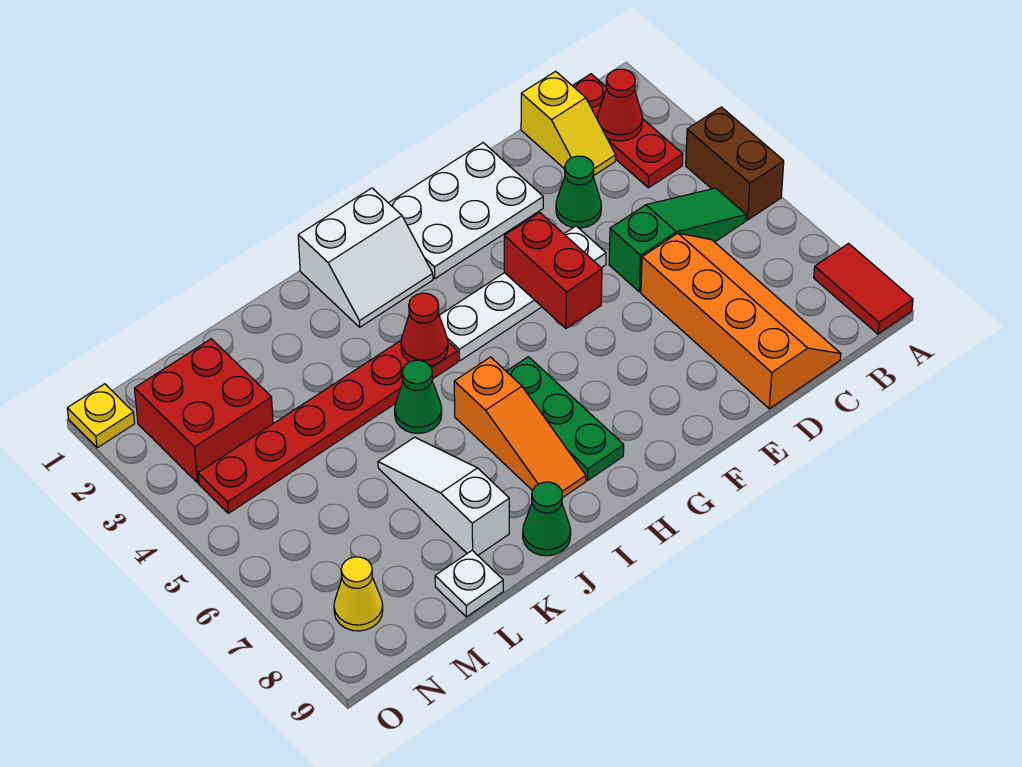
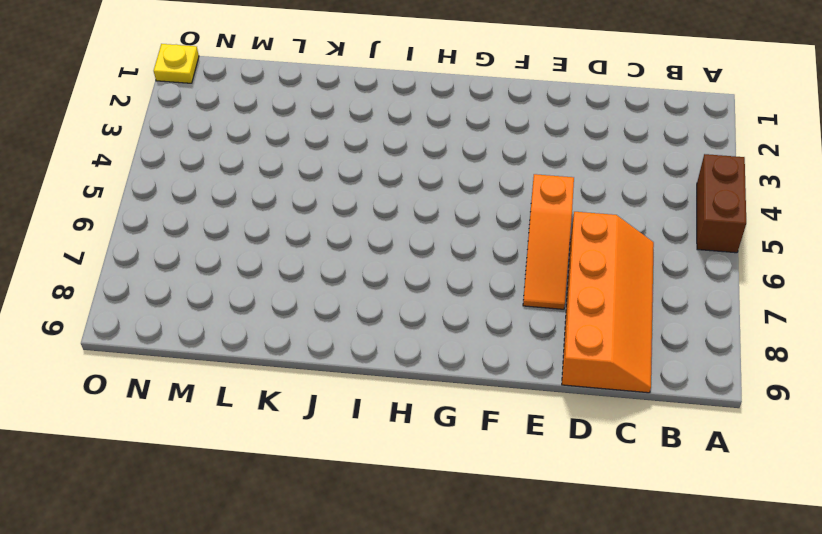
orange slope E5:E7 level 1 top 5 -> orange slope I6:I8 level 1 top 6
none -> red tile A8:A9 level 1
none -> red plate B1:B3 level 1
none -> green slope B5:D5 level 1 top D

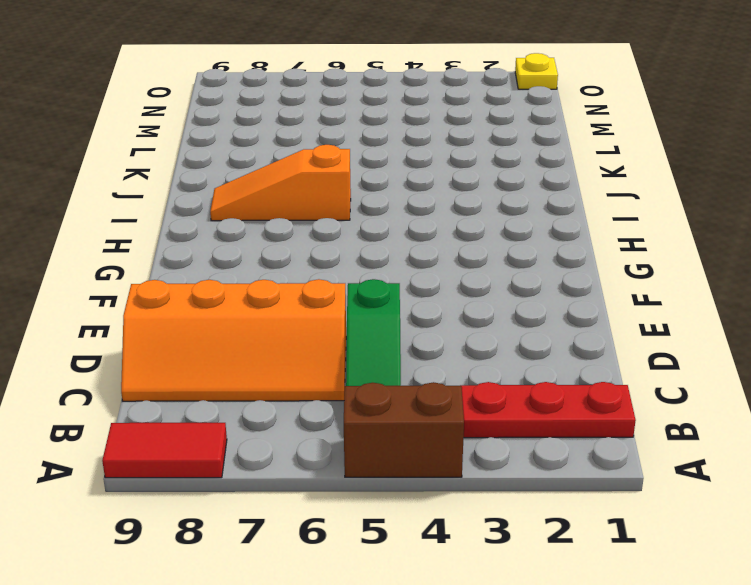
none -> yellow slope C1:C2 level 1 top 1
none -> green cone D3 level 1
none -> white plate E1:G2 level 1

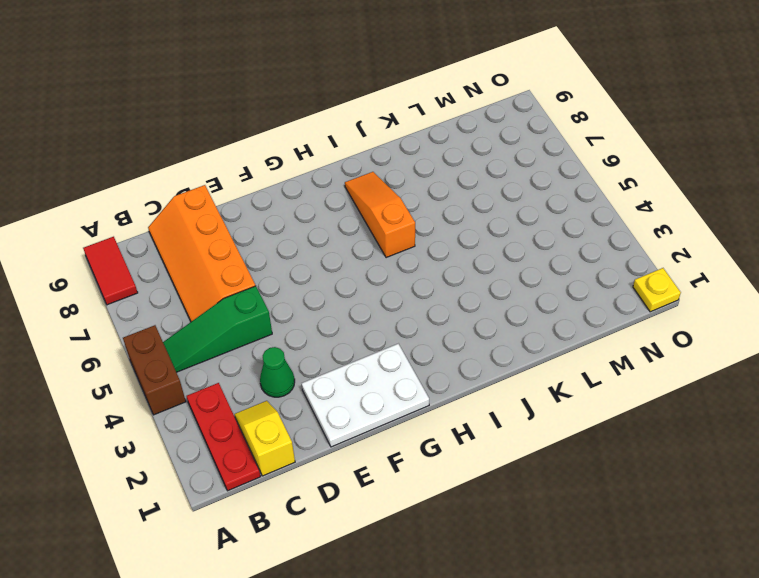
none -> white plate E4:H4 level 1
none -> white slope H1:I2 level 1 top 1
none -> green plate H6:H8 level 1

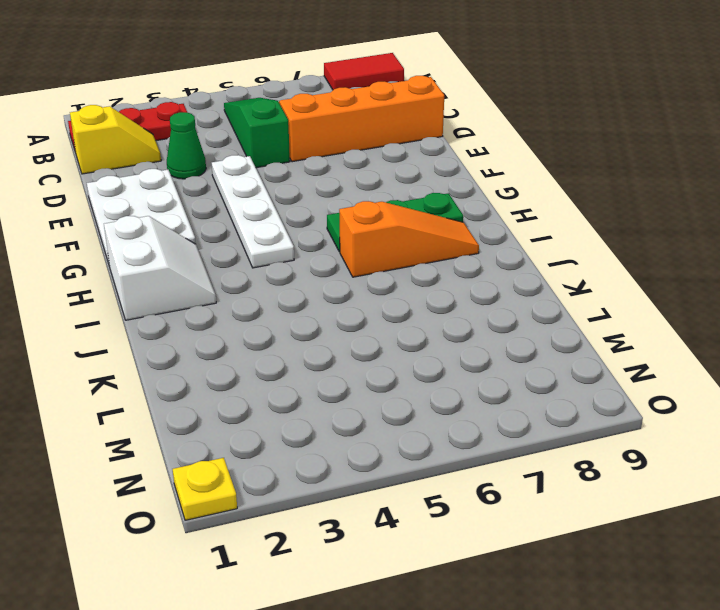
none -> brown brick A4:A5 level 1
none -> red plate I4:N4 level 1
none -> green cone J5 level 1

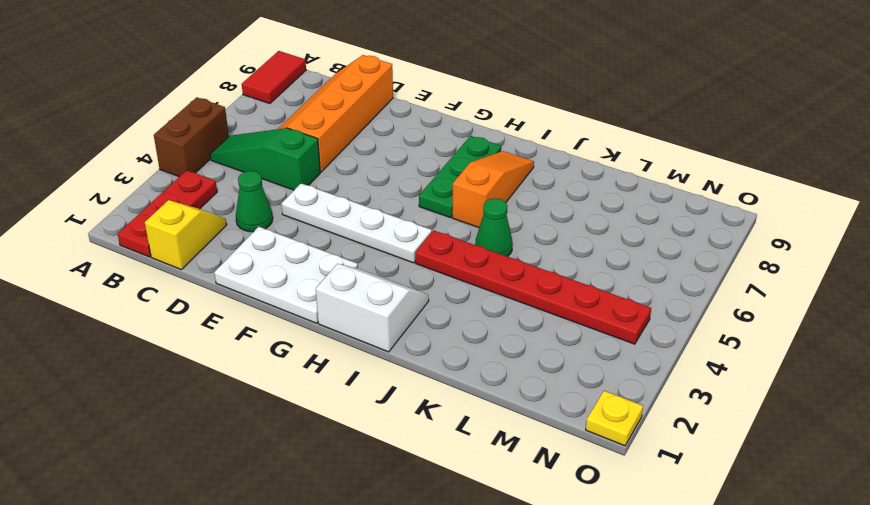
none -> green cone J9 level 1
none -> white slope K6:K8 level 1 top 8
none -> white plate L9 level 1

